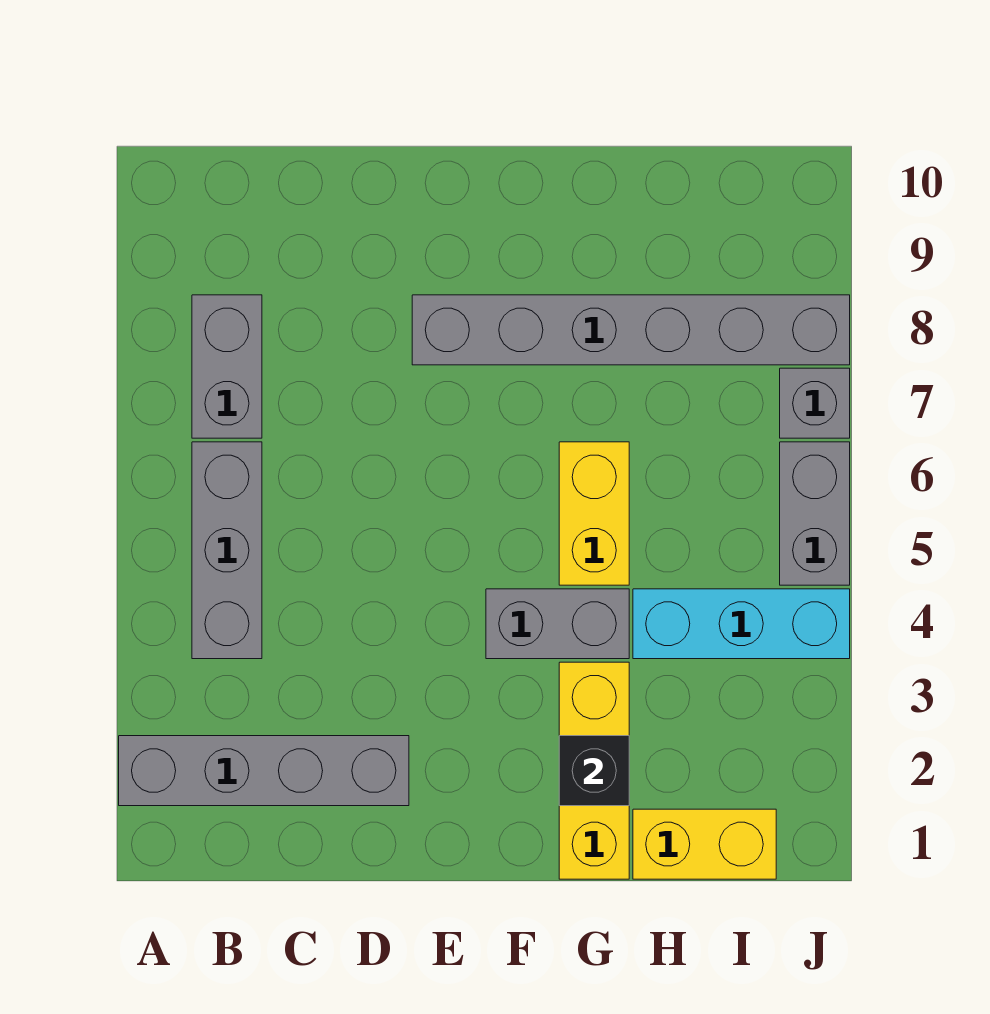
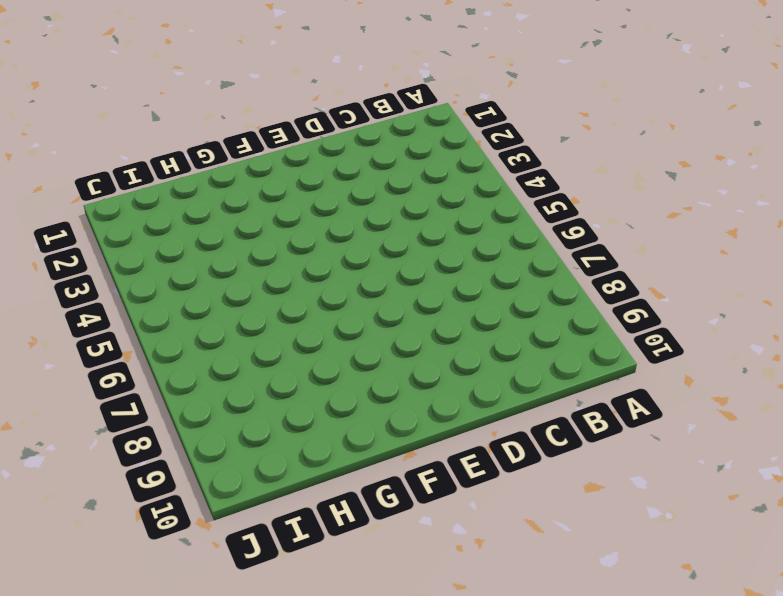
none -> grey brick A2:D2 level 1
none -> grey brick B4:B6 level 1
none -> grey brick B7:B8 level 1

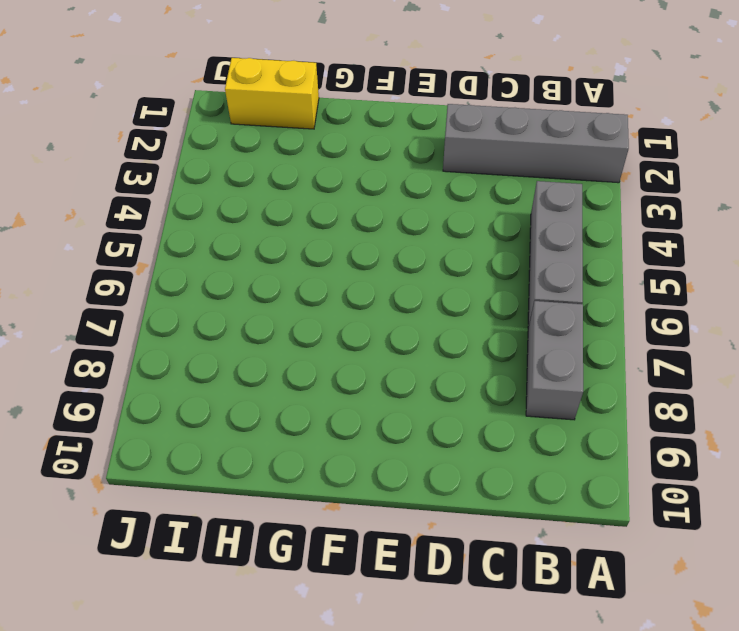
none -> grey brick E8:J8 level 1
none -> grey brick F4:G4 level 1
none -> yellow brick G1:G3 level 1

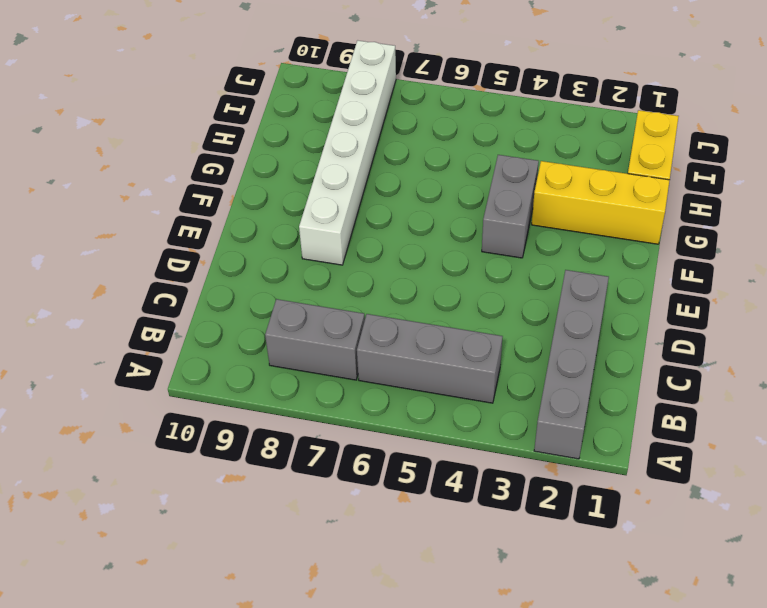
white brick E8:J8 level 1 -> grey brick E8:J8 level 1
none -> yellow brick G5:G6 level 1
none -> cyan brick H4:J4 level 1
none -> grey brick J5:J6 level 1

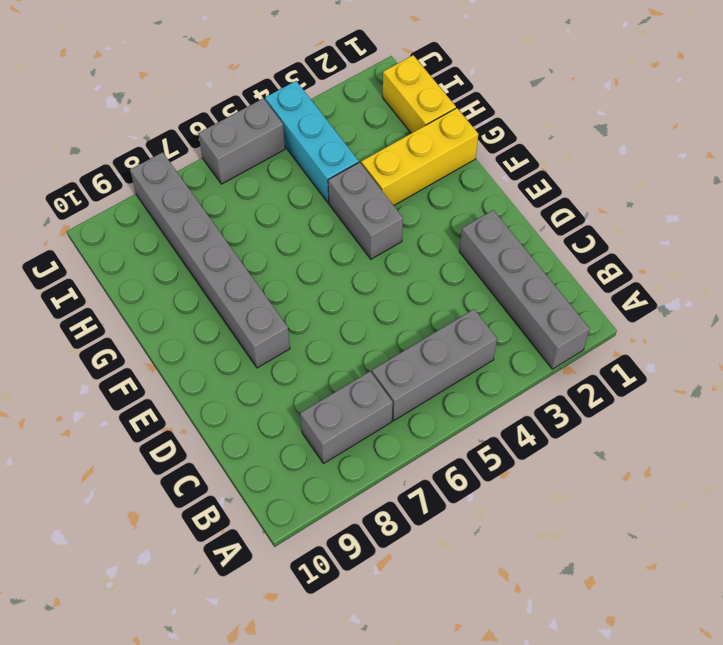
none -> yellow brick G5:G6 level 1
none -> grey brick J7 level 1
none -> black brick G2 level 2

